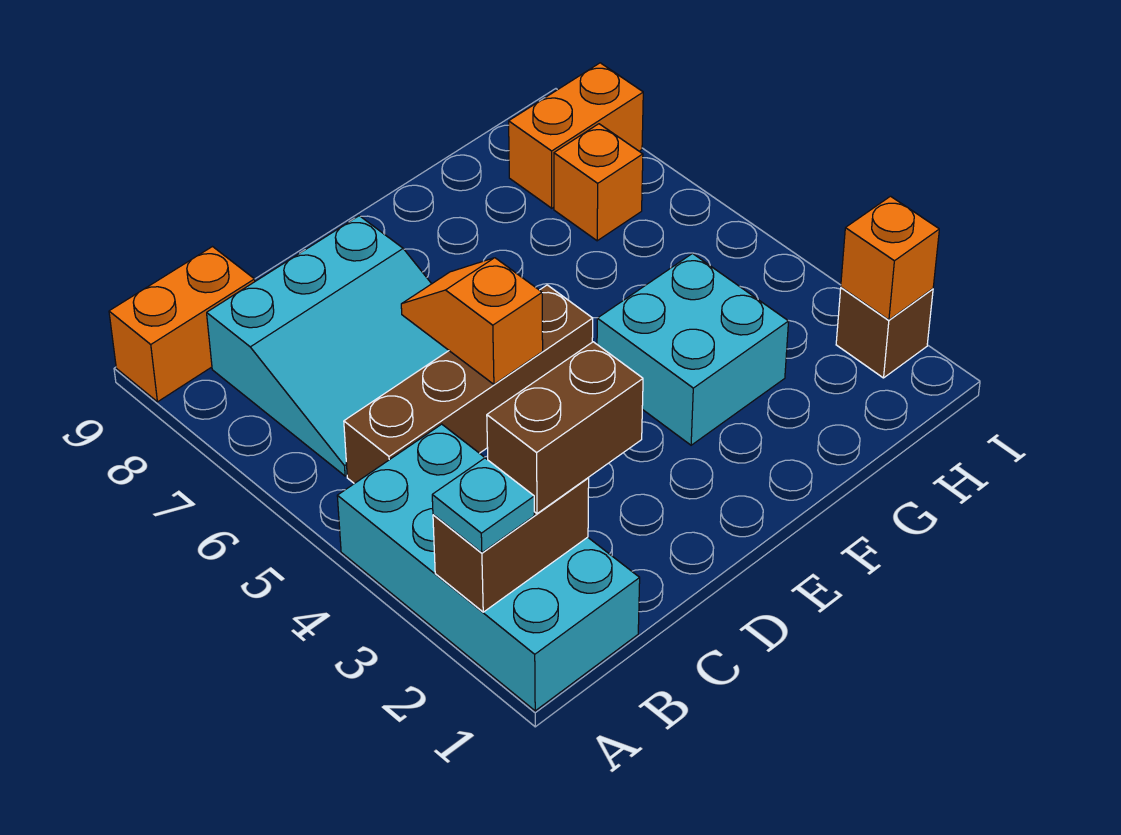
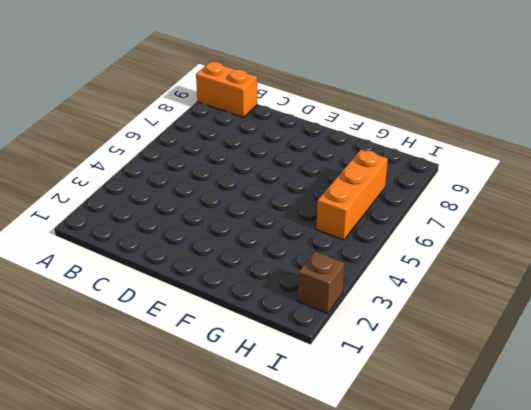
orange brick H5:H7 level 1 -> orange brick H7 level 1
none -> cyan brick A1:B4 level 1
none -> brown brick B5:E5 level 1
none -> cyan slope B6:D8 level 1 top 8

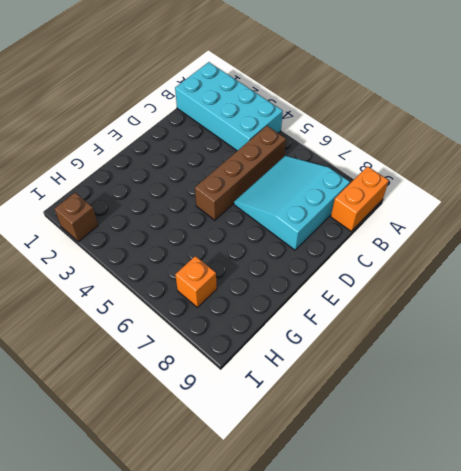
none -> cyan brick F3:G4 level 1
none -> orange brick H8:I8 level 1
none -> brown brick A2:B2 level 2

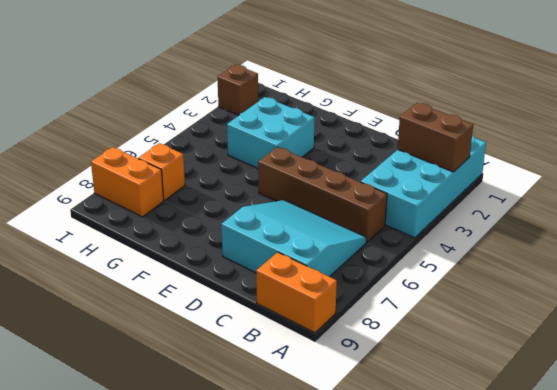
none -> orange slope D5:D6 level 2 top 5
none -> orange brick I2 level 2
none -> cyan plate A2 level 3

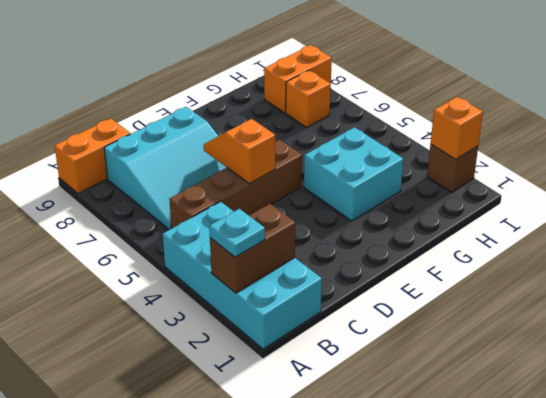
none -> brown brick B2:C2 level 3

